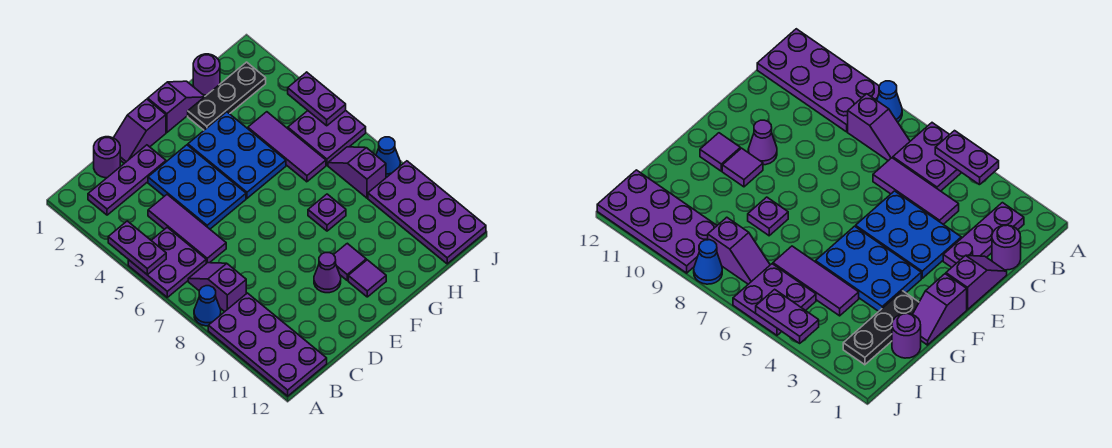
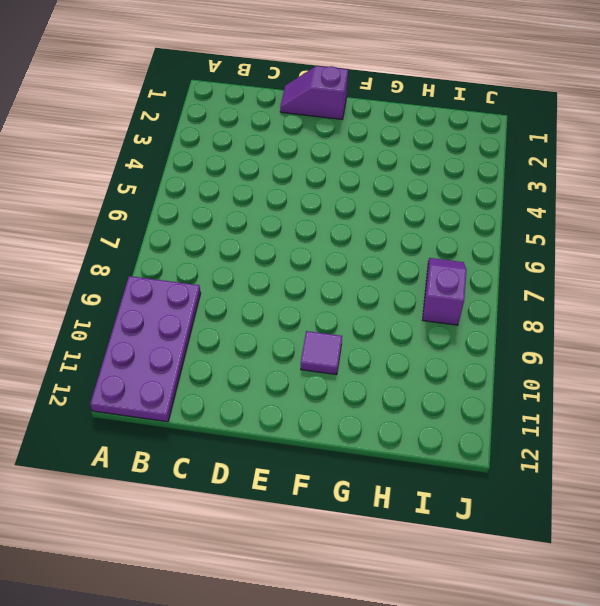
none -> purple plate A5:B6 level 1
none -> blue cone A8 level 1
none -> purple plate B2:D2 level 1

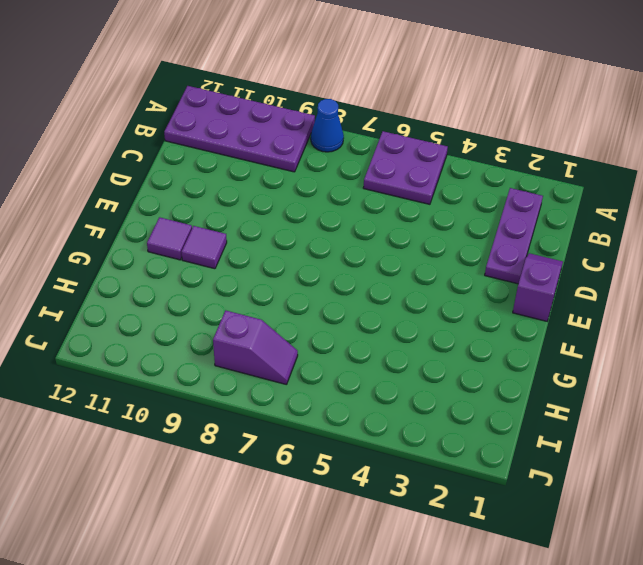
none -> purple slope B7:B8 level 1 top 8
none -> purple round brick C1 level 1
none -> purple tile C4:C6 level 1

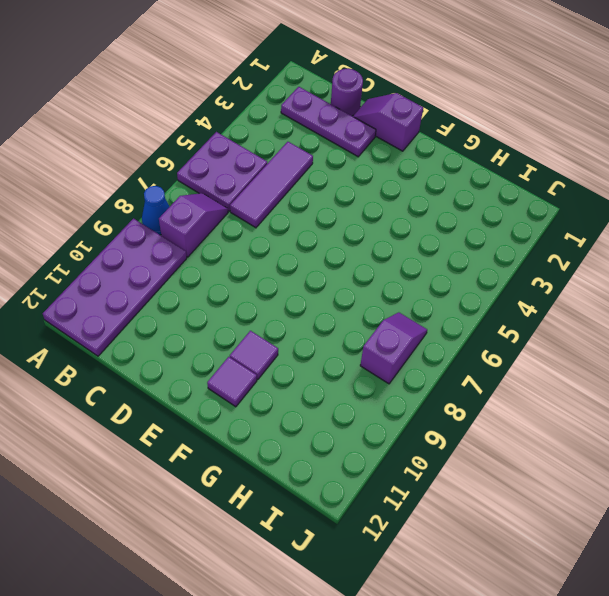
none -> blue plate D3:E5 level 1
none -> purple cone E10 level 1
none -> purple slope F1:G1 level 1 top F

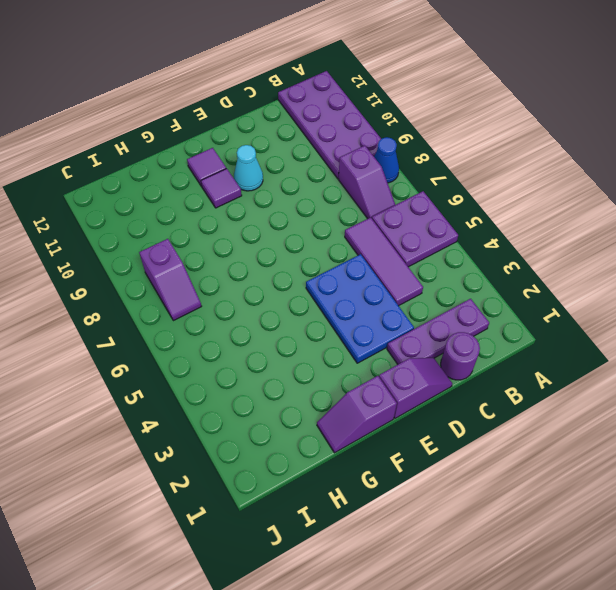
cyan cone E10 level 1 -> purple cone E10 level 1
none -> blue plate F3:G5 level 1
none -> black plate G2:I2 level 1
none -> purple plate G8 level 1

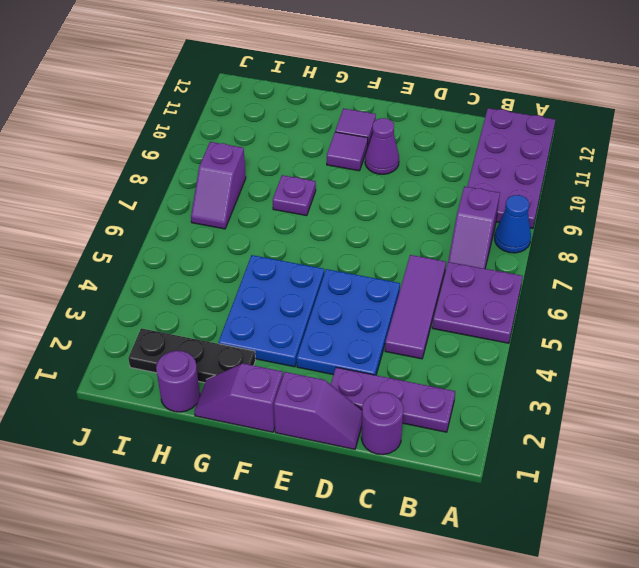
none -> purple tile H4:H6 level 1
none -> purple plate I5:J6 level 1
none -> purple plate I9:J12 level 1

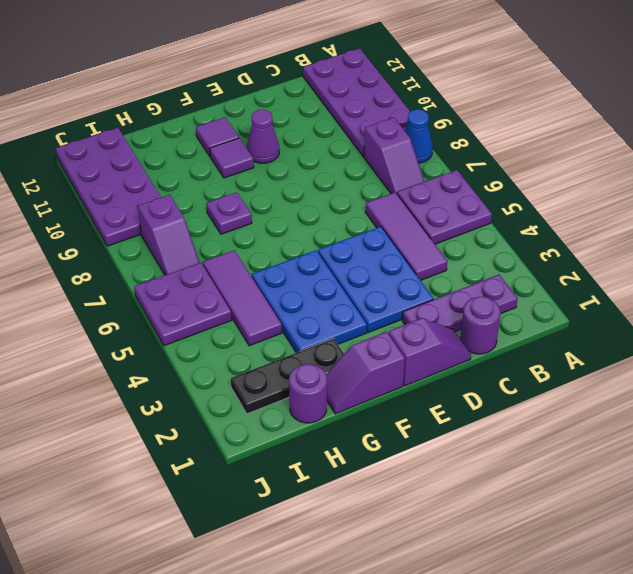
none -> blue cone J8 level 1
none -> purple plate A4:A5 level 2
none -> purple plate J4:J5 level 2

